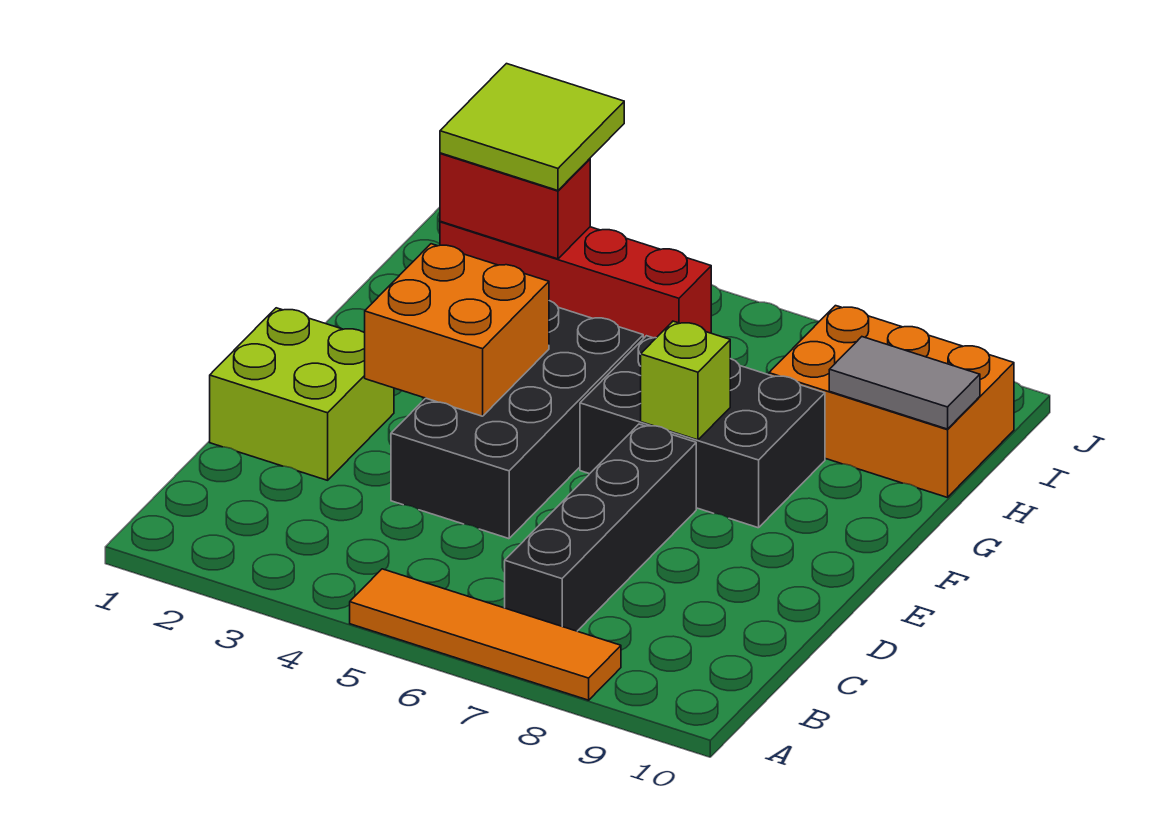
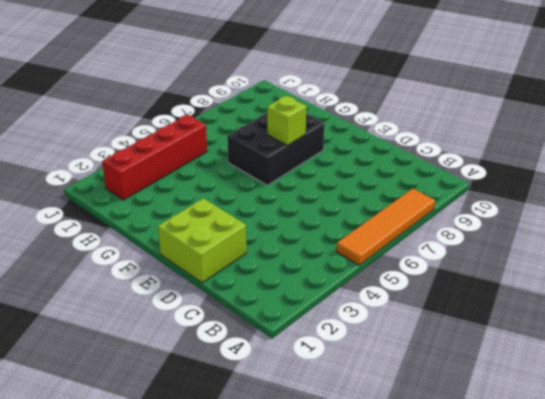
none -> black brick B7:E7 level 1
none -> black brick D4:G5 level 1
none -> orange brick H8:I10 level 1

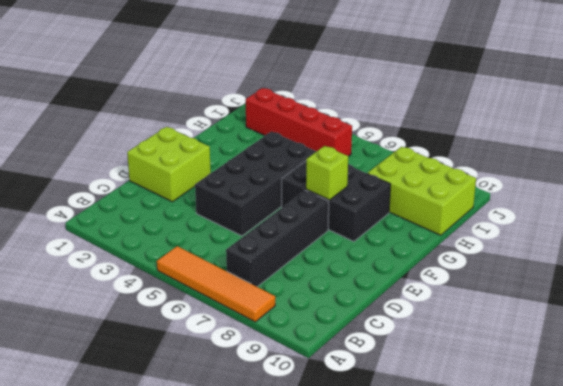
lime brick H8:I10 level 1 -> orange brick H8:I10 level 1
none -> orange brick E3:F4 level 2
none -> grey tile H9:H10 level 2
none -> red brick I2:I3 level 2

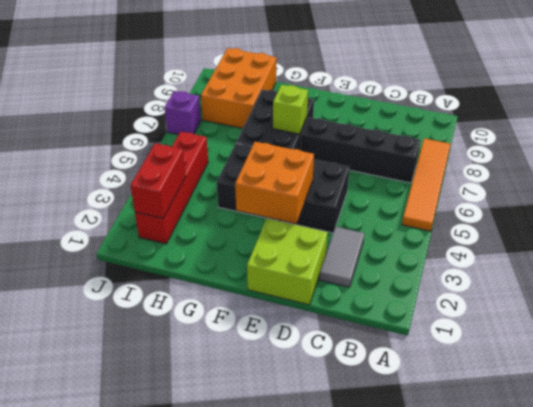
grey tile C2:C3 level 1 -> grey tile H9:H10 level 2
purple brick J7 level 1 -> none
none -> lime tile I2:J3 level 3

